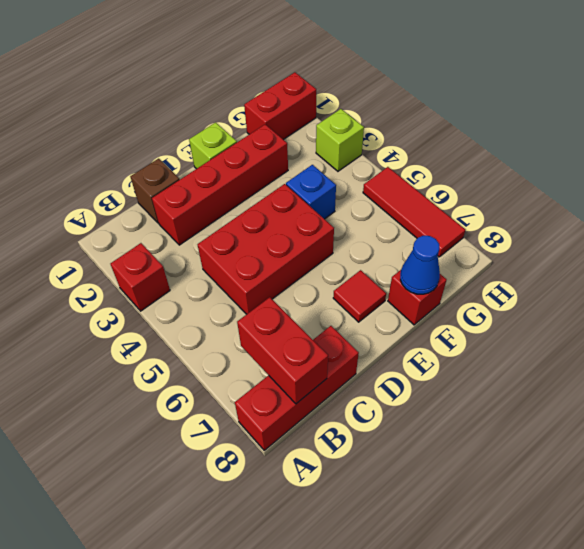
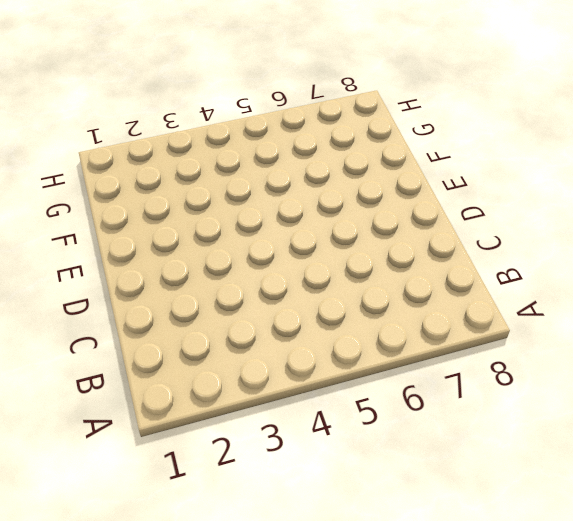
none -> red brick A3 level 1
none -> red brick A8:C8 level 1
none -> brown brick C1 level 1

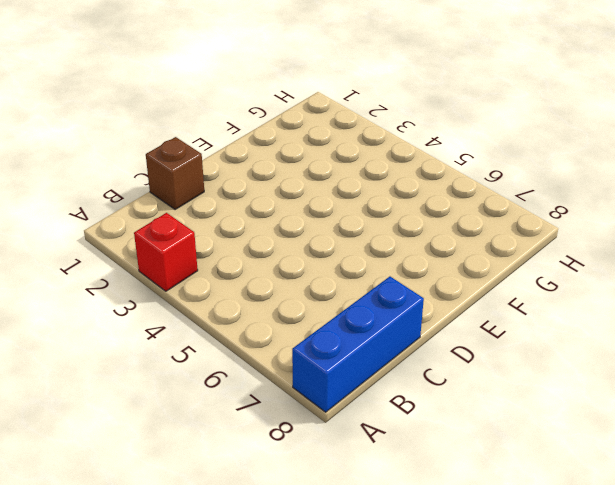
blue brick A8:C8 level 1 -> red brick A8:C8 level 1
none -> red brick C2:F2 level 1
none -> red brick C4:E5 level 1
none -> lime brick E1 level 1

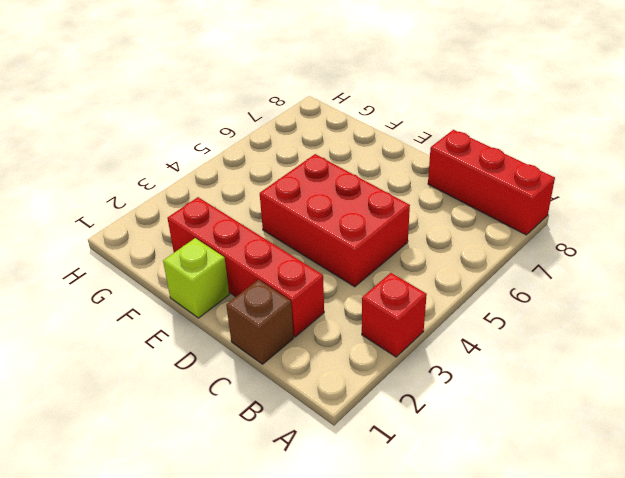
none -> red tile E7 level 1
none -> blue brick F4 level 1
none -> red brick F8 level 1

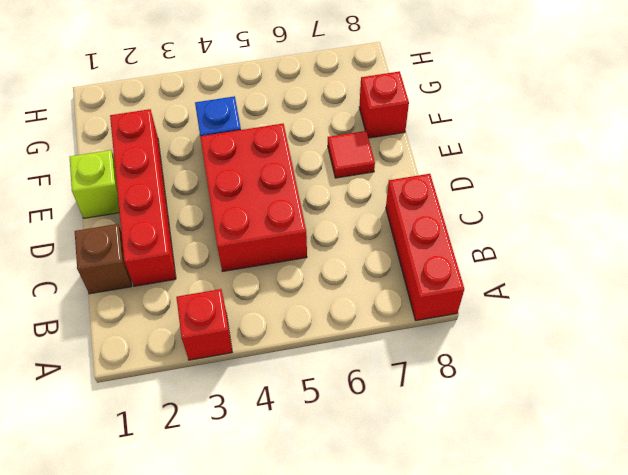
none -> red brick G1:H1 level 1
none -> lime brick H3 level 1
none -> red tile H5:H7 level 1

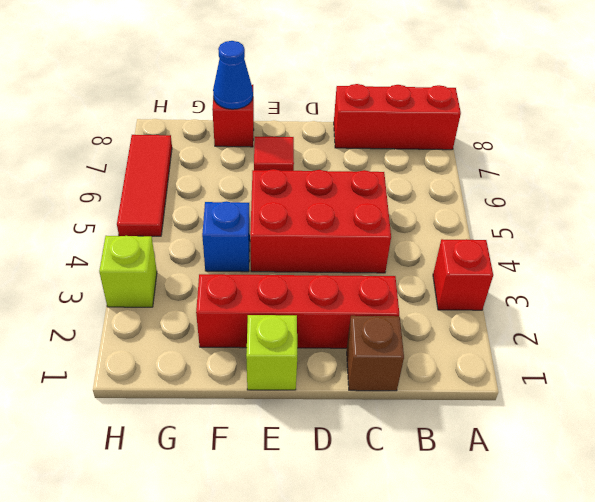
none -> red brick G1:H1 level 1
none -> red brick B7:B8 level 2

